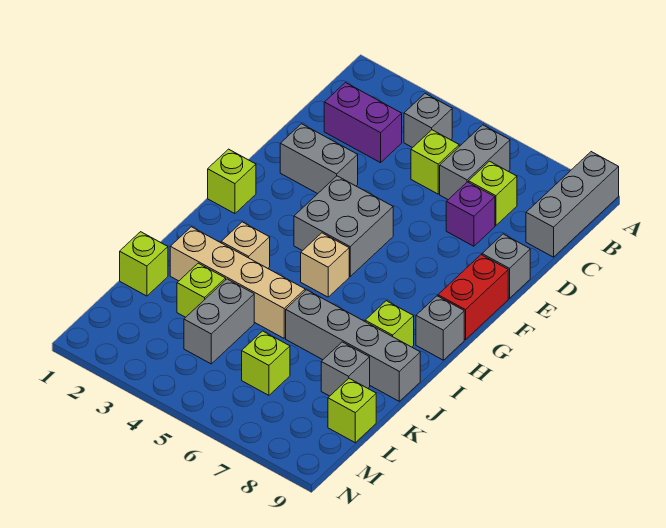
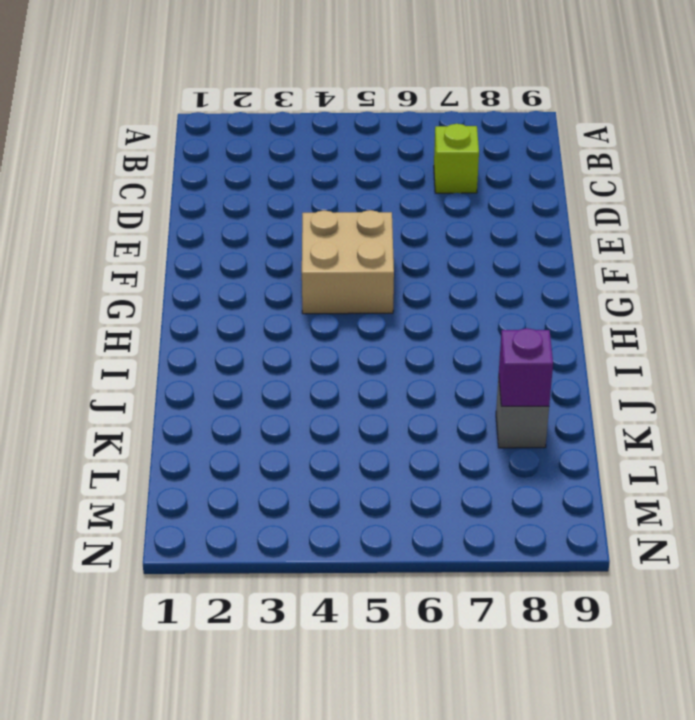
tan brick F4:G5 level 1 -> grey brick F4:G5 level 1
purple brick K8 level 2 -> purple brick D7 level 1
none -> grey brick A9:C9 level 1
none -> grey brick B4 level 1
none -> grey brick B6:C6 level 1

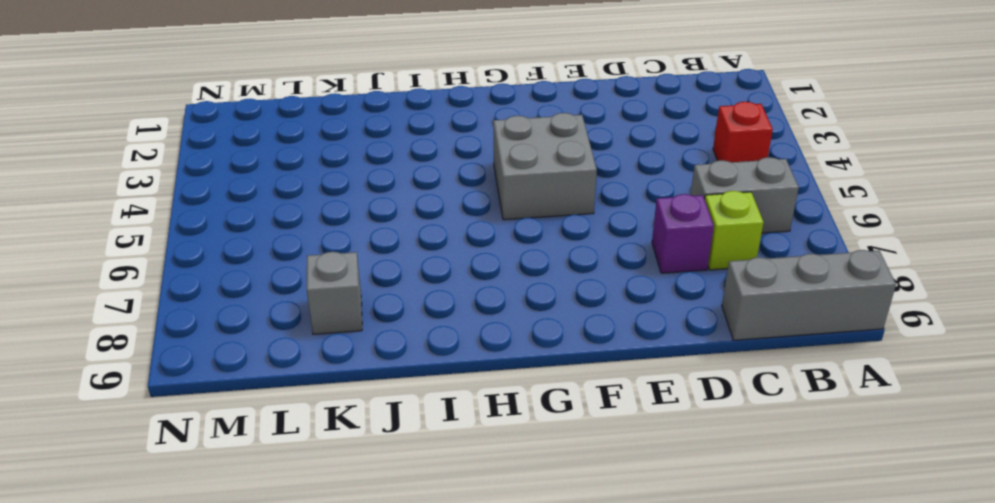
red brick B4 level 1 -> grey brick B4 level 1
none -> purple brick C2:C3 level 1
none -> lime brick C5 level 1
none -> grey brick E2:E3 level 1

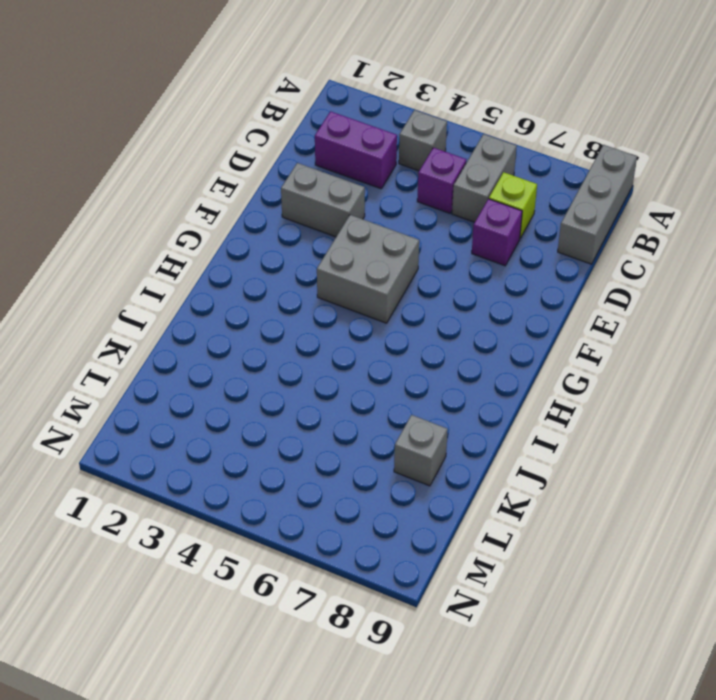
purple brick C5 level 1 -> lime brick C5 level 1
none -> grey brick E9 level 1
none -> red brick F9:G9 level 1
none -> lime brick G1 level 1

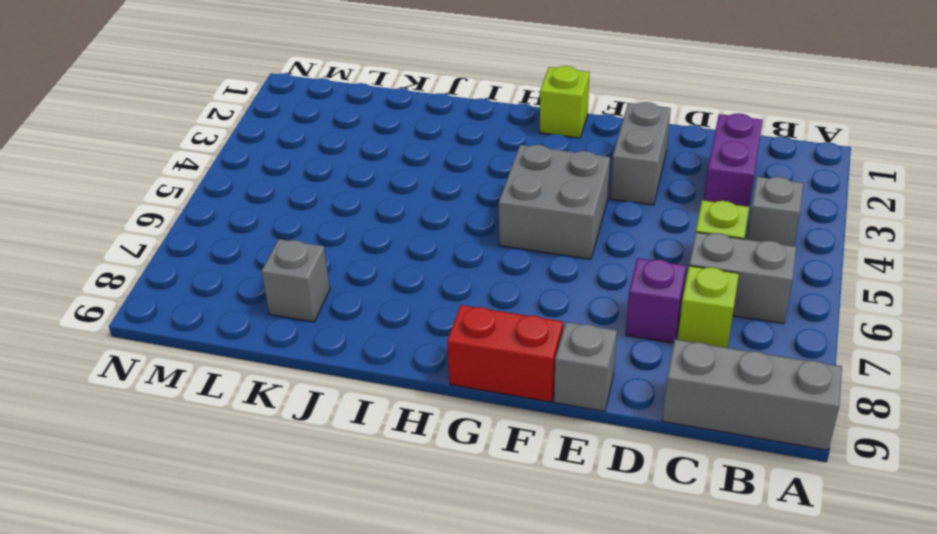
none -> tan brick H5 level 1
none -> grey brick H9 level 1
none -> tan brick I3 level 1

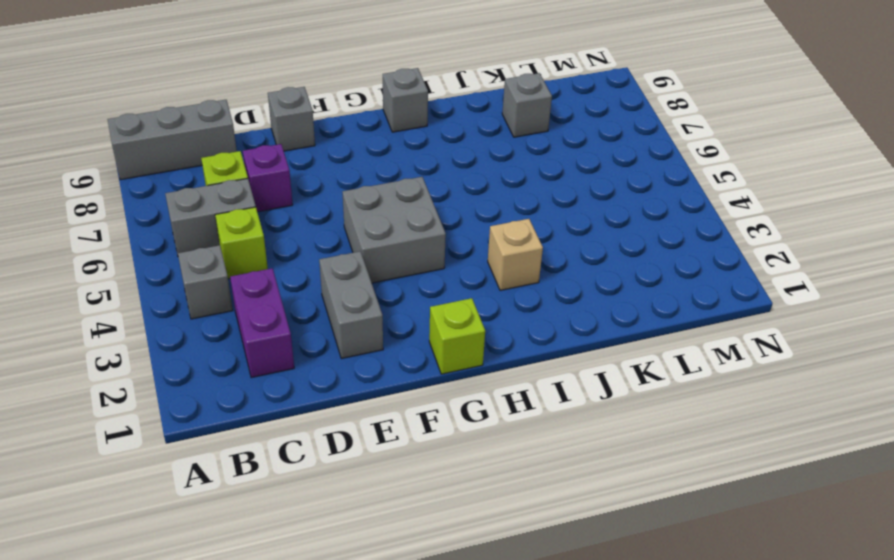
none -> red brick F9:G9 level 1
none -> tan brick H5 level 1
none -> lime brick I8 level 1

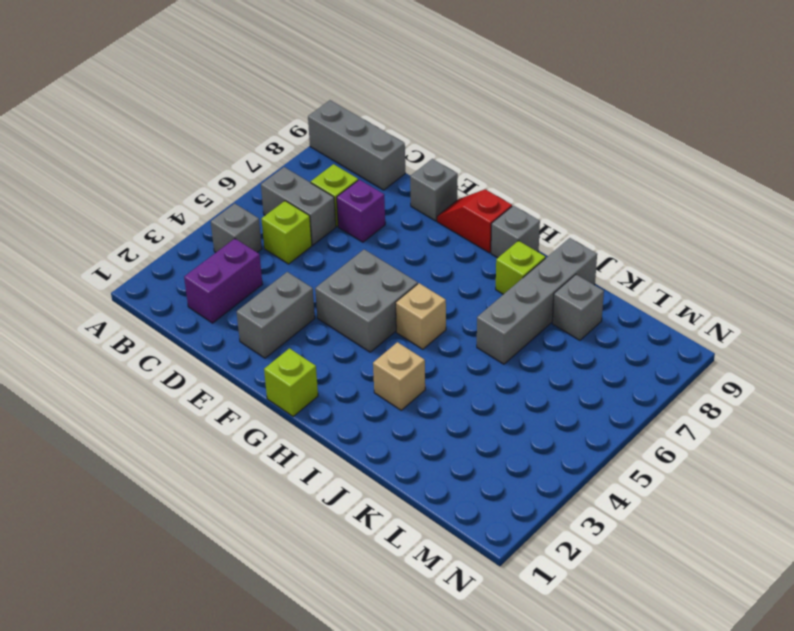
red slope F9:G9 level 1 top G -> red brick F9:G9 level 1
none -> tan brick J2:J5 level 1
none -> lime brick K1 level 1
none -> lime brick K3 level 1

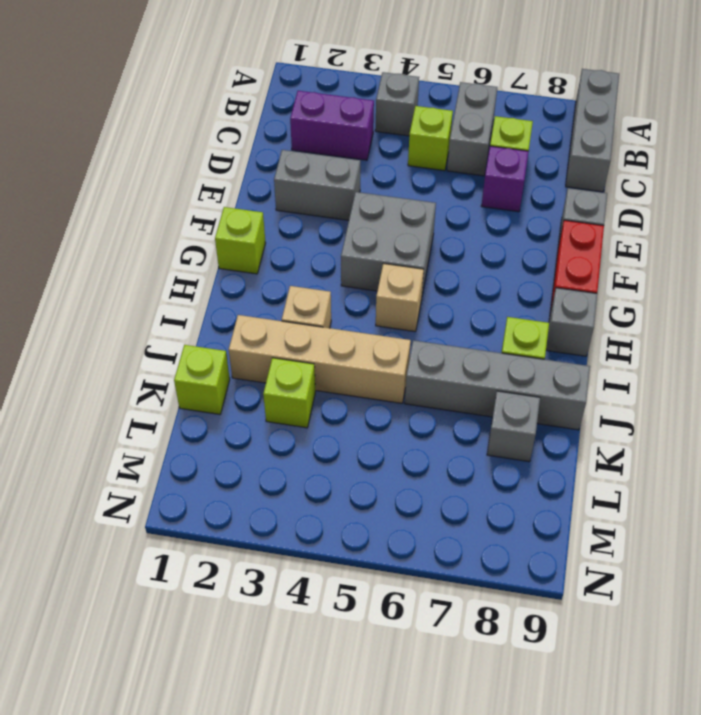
none -> grey brick K4:L4 level 1
none -> lime brick L6 level 1
none -> lime brick L9 level 1

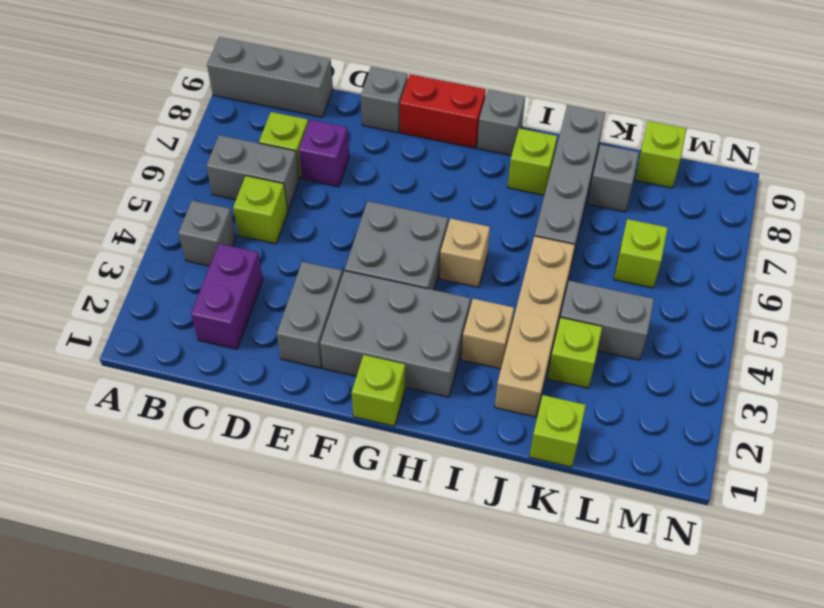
grey brick F2:H3 level 1 -> none

